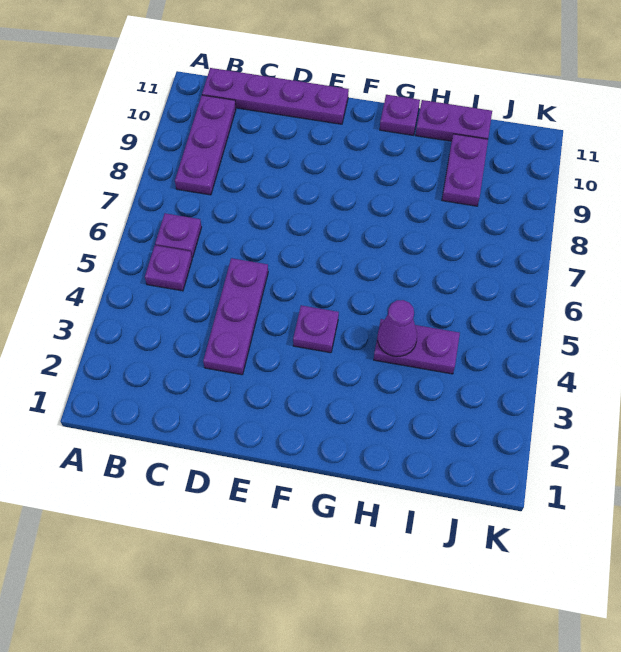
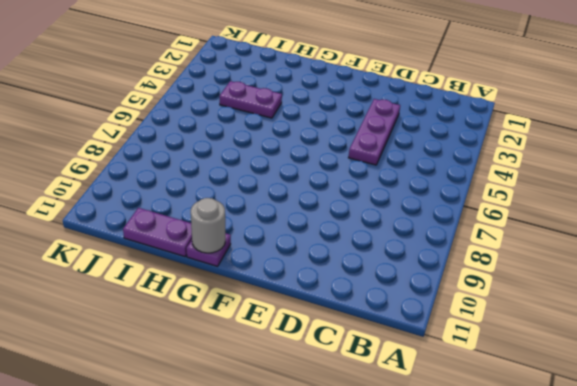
grey round brick G11 level 2 -> none
none -> purple plate B5 level 1
none -> purple plate B6 level 1

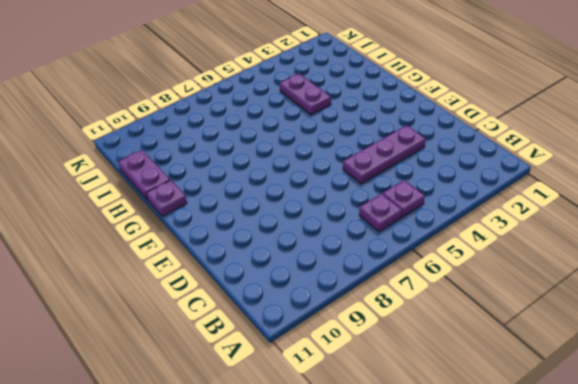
none -> purple plate B8:B10 level 1
none -> purple plate B11:E11 level 1

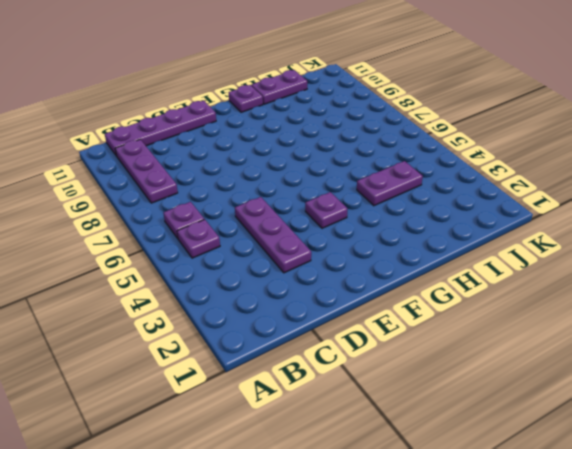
none -> purple plate I9:I10 level 1
none -> purple cone H4 level 2

